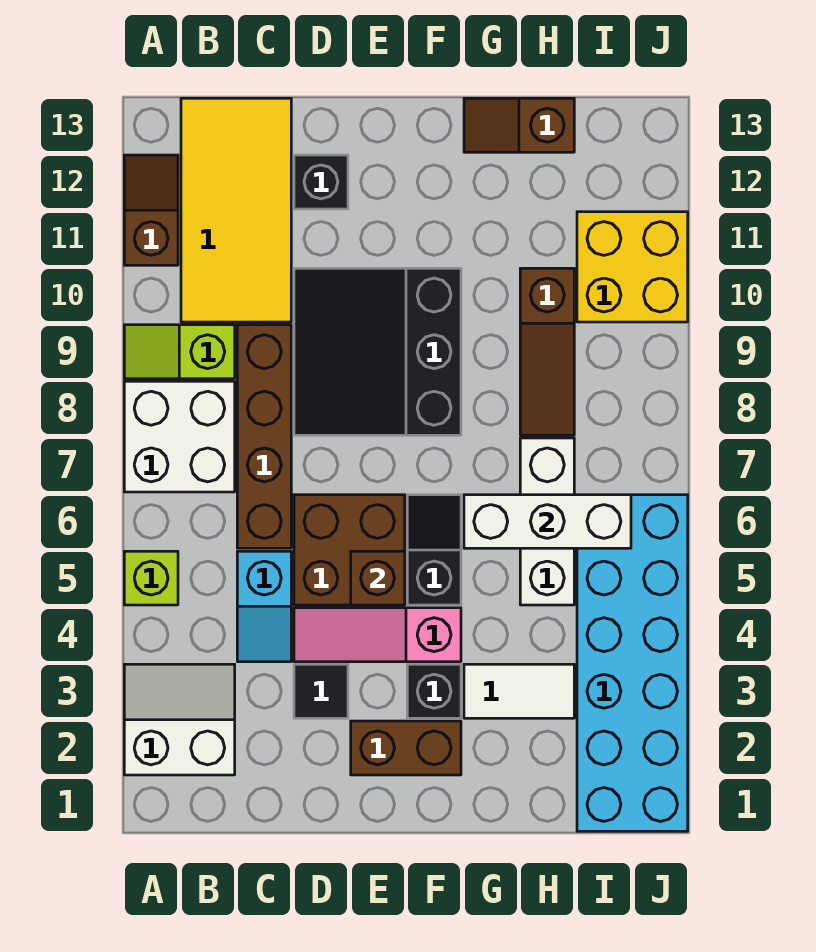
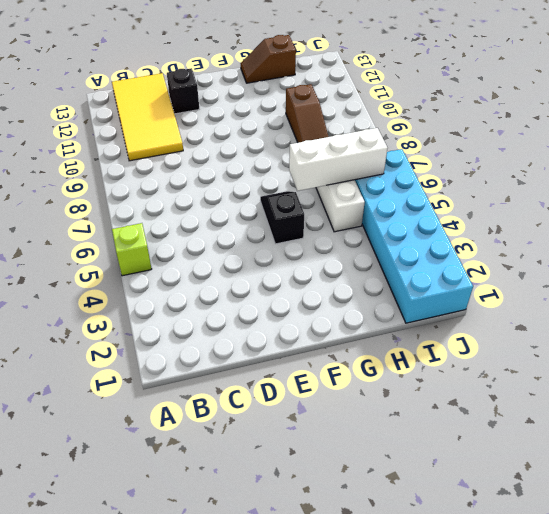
none -> white slope A2:B3 level 1 top 2
none -> white brick A7:B8 level 1
none -> lime slope A9:B9 level 1 top B

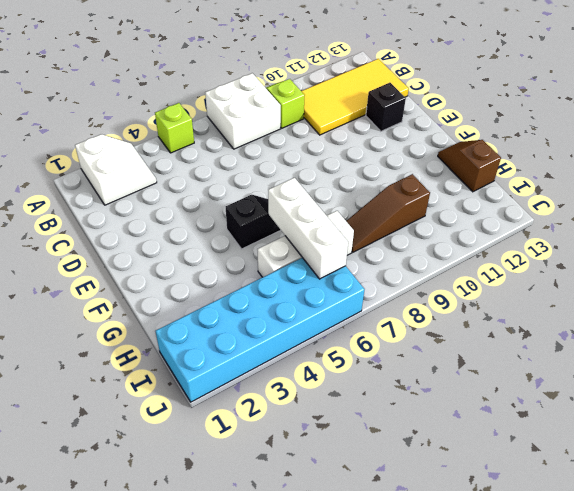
none -> brown slope A11:A12 level 1 top 11
none -> cyan slope C4:C5 level 1 top 5
none -> brown brick C6:C9 level 1

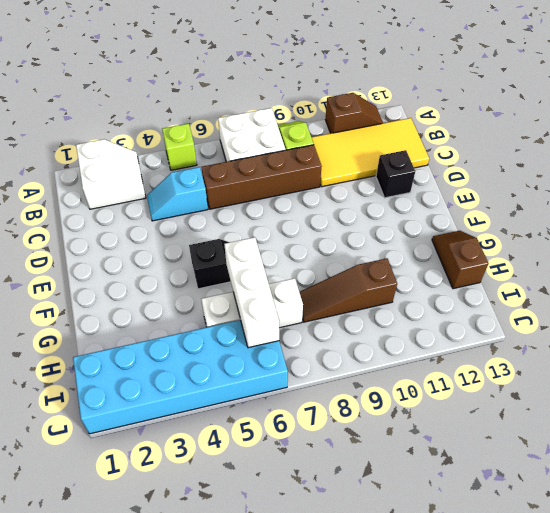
none -> black tile D3 level 1
none -> pink slope D4:F4 level 1 top F
none -> brown brick D5:E6 level 1

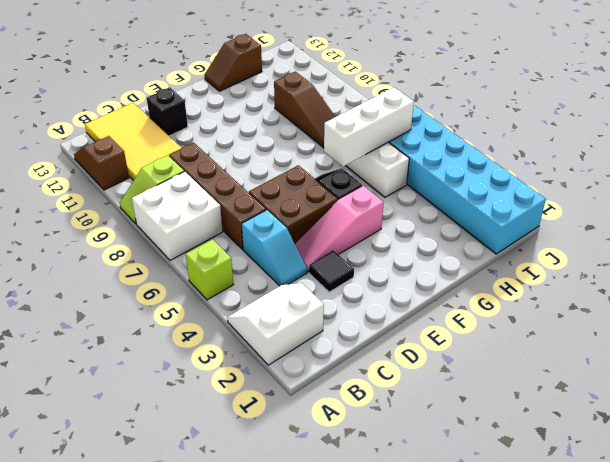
none -> black slope D8:F10 level 1 top F
none -> brown brick E2:F2 level 1
none -> black brick F3 level 1

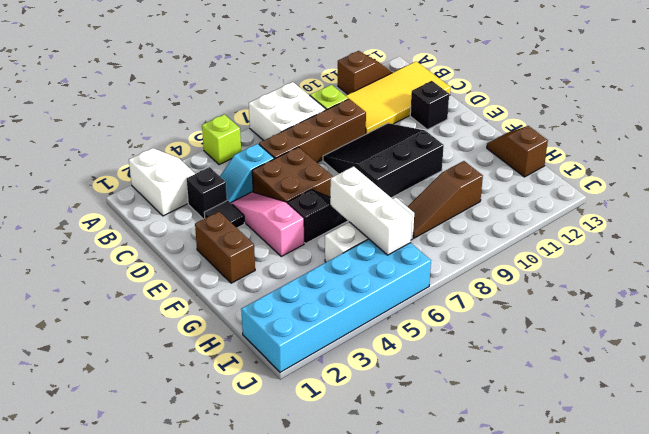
black brick C3 level 1 -> black brick F3 level 1
none -> white tile G3:H3 level 1
none -> yellow brick I10:J11 level 1
none -> brown brick E5 level 2

